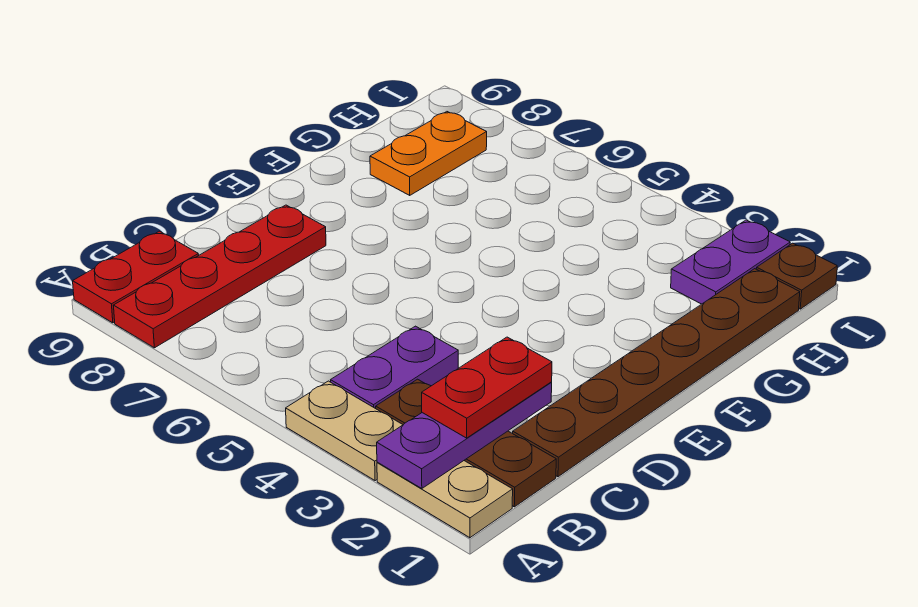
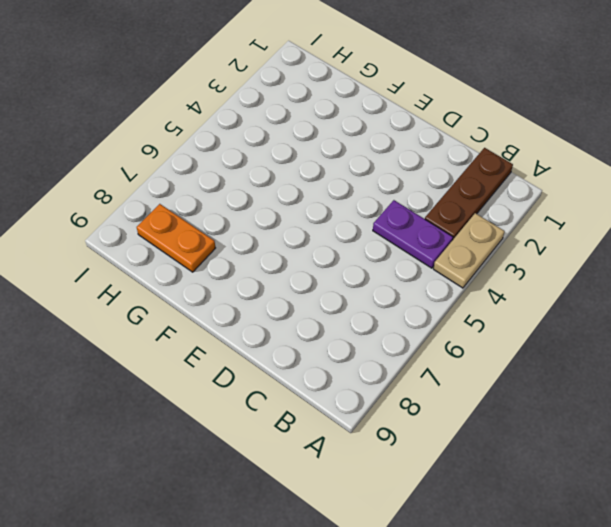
none -> tan plate A1:A2 level 1
none -> red plate A8:D8 level 1
none -> red plate A9:B9 level 1

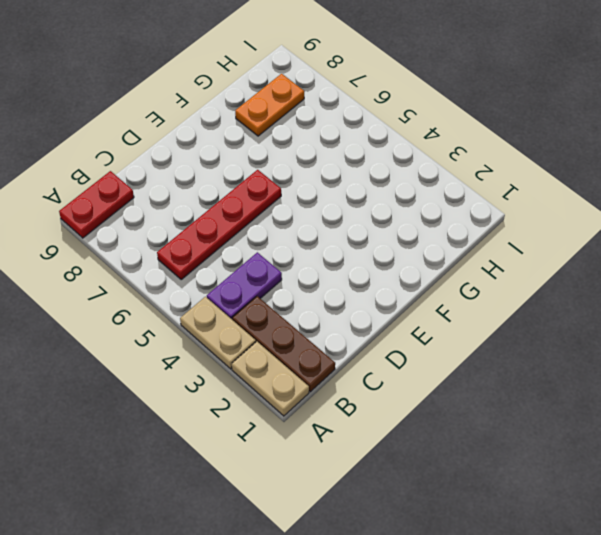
red plate B6:E6 level 1 -> red plate A8:D8 level 1
none -> brown plate C1:H1 level 1
none -> purple plate H2:I2 level 1
none -> brown plate I1 level 1

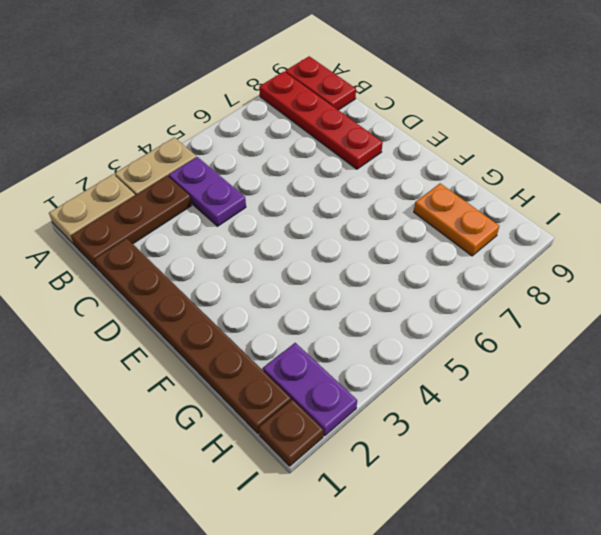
none -> purple plate A2:C2 level 2
none -> red plate B2:C2 level 3

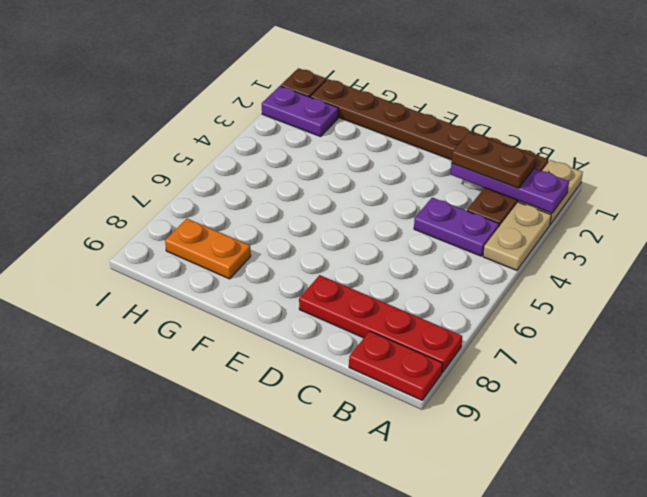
brown plate B2:C2 level 3 -> red plate B2:C2 level 3

